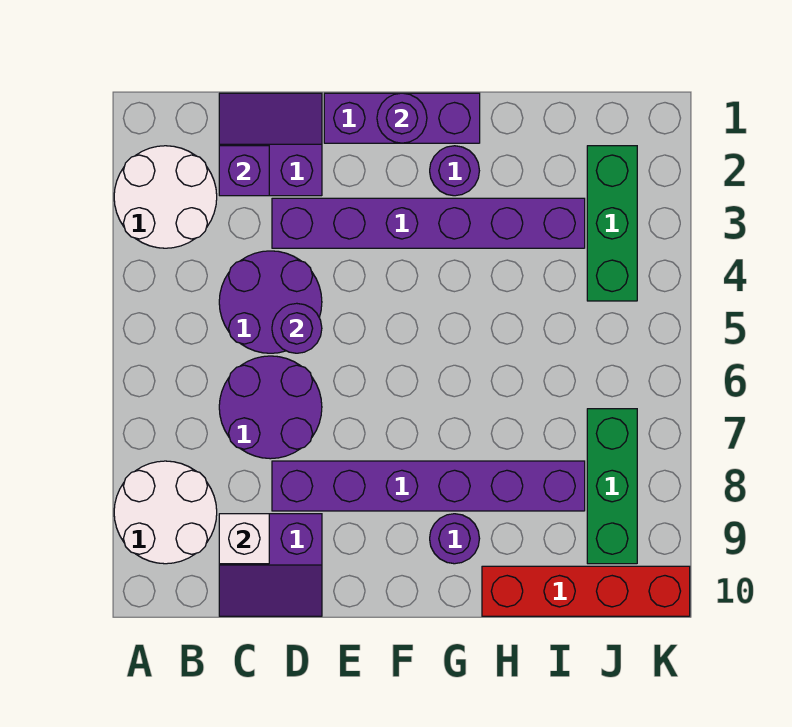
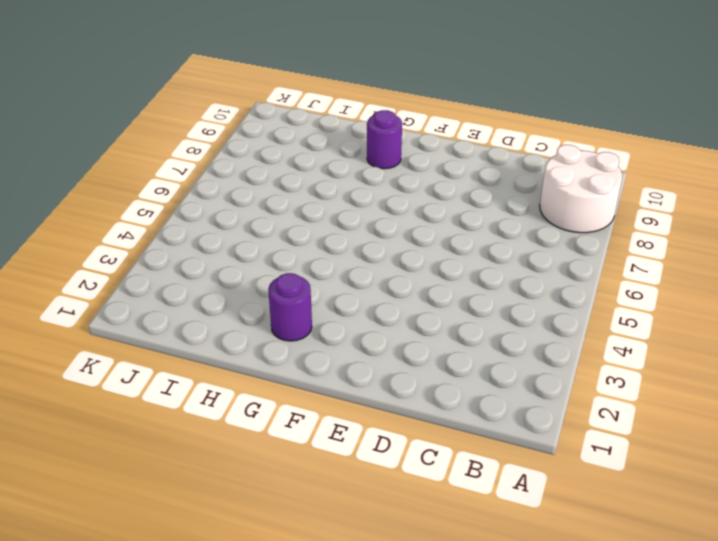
none -> white round brick A2:B3 level 1
none -> purple slope C1:D2 level 1 top 2
none -> purple round brick C4:D5 level 1

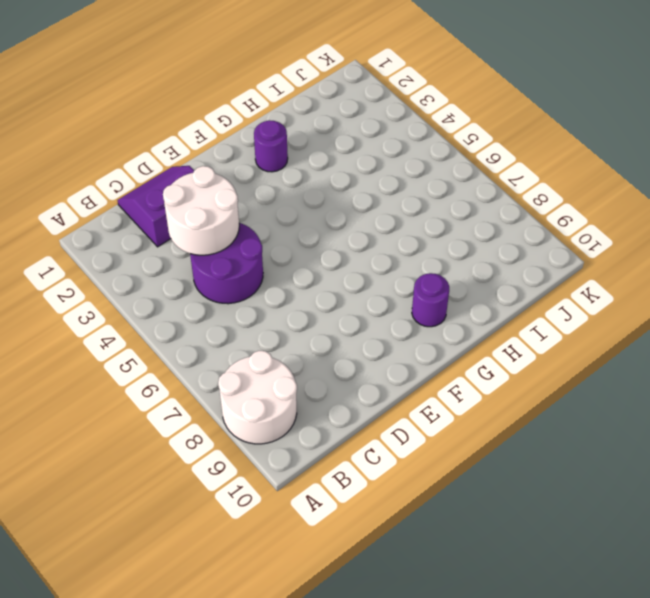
white round brick C3:D4 level 2 -> white round brick A2:B3 level 1
none -> purple round brick C6:D7 level 1
none -> purple slope C9:D10 level 1 top 9
none -> purple brick D3:I3 level 1

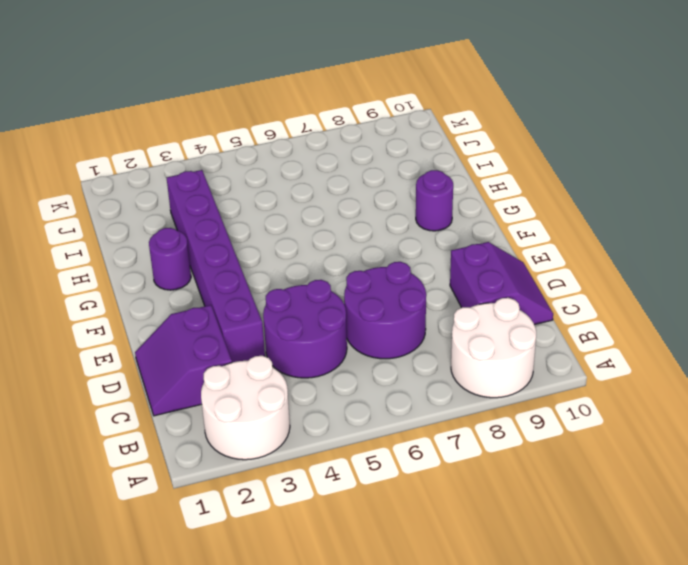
none -> purple brick D8:I8 level 1
none -> purple brick E1:G1 level 1
none -> red brick H10:K10 level 1

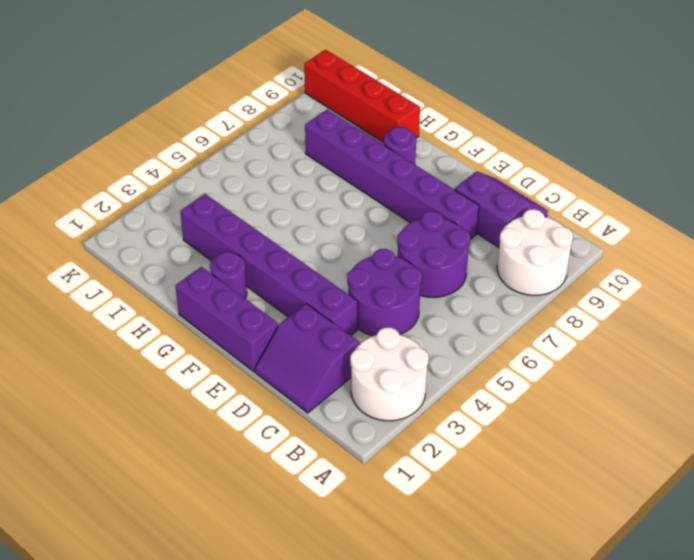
none -> green brick J2:J4 level 1
none -> green brick J7:J9 level 1
none -> purple brick C2 level 2

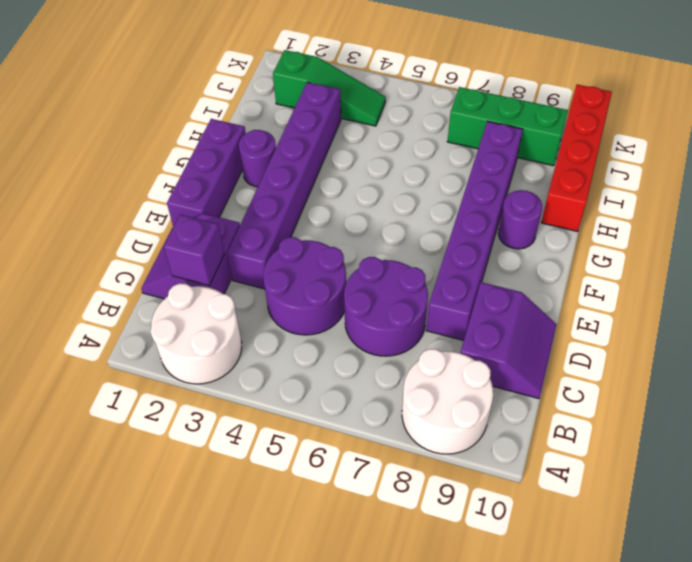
green slope J2:J4 level 1 top 2 -> green brick J2:J4 level 1
none -> white brick C9 level 2
none -> purple round brick D5 level 2
none -> purple round brick F1 level 2

